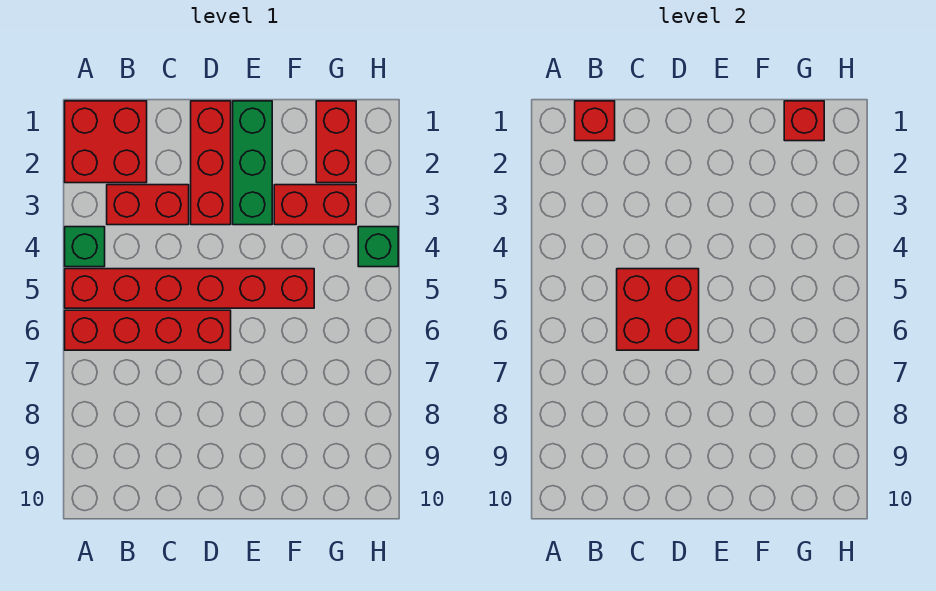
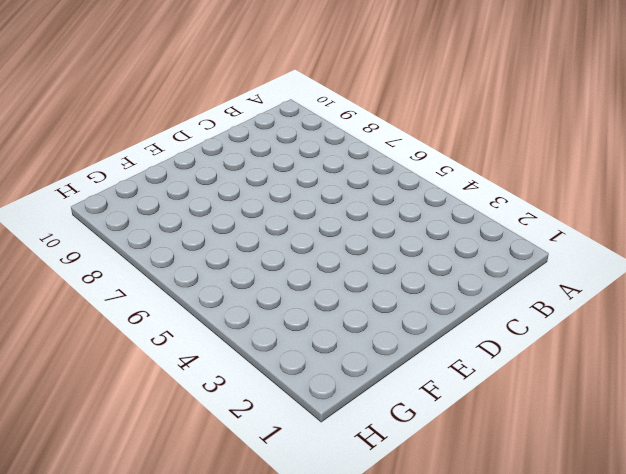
none -> red brick A1:B2 level 1
none -> green brick A4 level 1
none -> red brick A5:F5 level 1

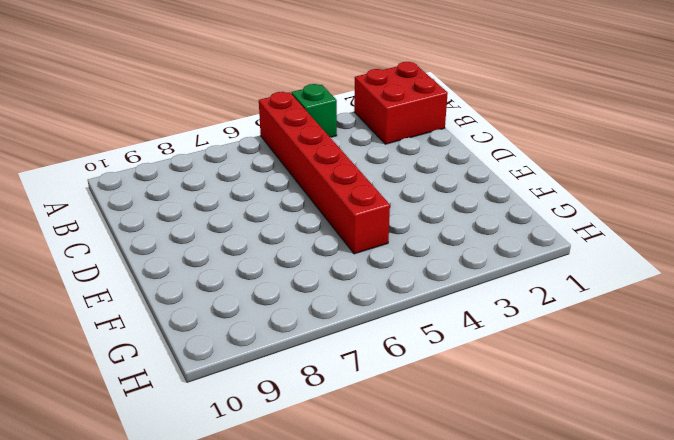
none -> red brick A6:D6 level 1
none -> red brick B3:C3 level 1
none -> red brick D1:D3 level 1

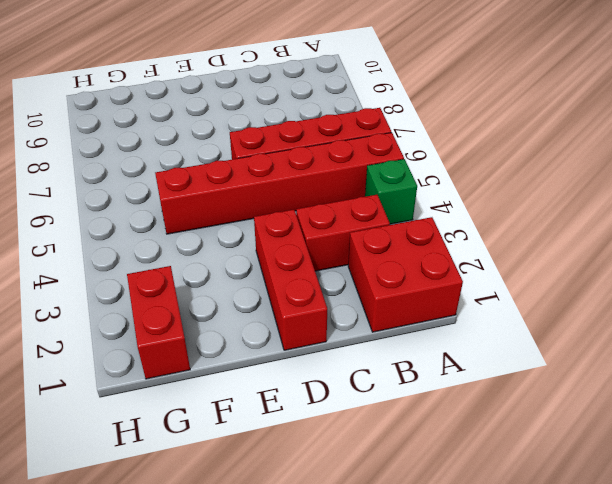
none -> green brick E1:E3 level 1
none -> red brick F3:G3 level 1
none -> green brick H4 level 1

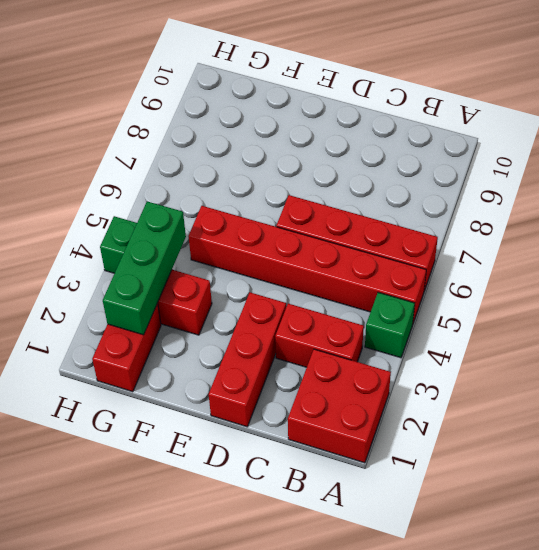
green brick G2:G4 level 2 -> green brick E1:E3 level 1
none -> red brick B1 level 2
none -> red brick C5:D6 level 2
none -> red brick G1 level 2

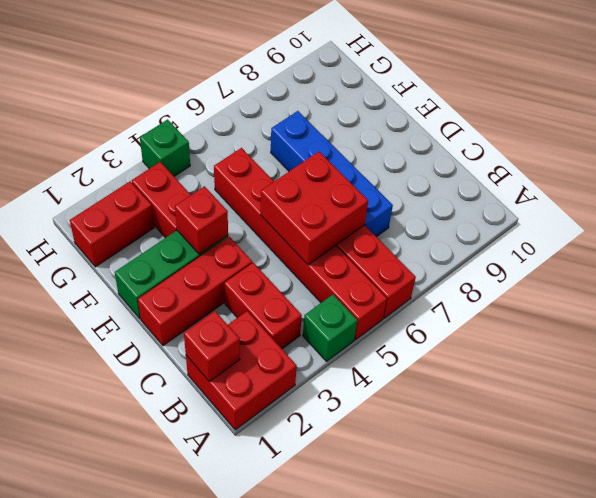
blue brick C7:F7 level 1 -> none
red brick E3 level 2 -> red brick G1 level 2

